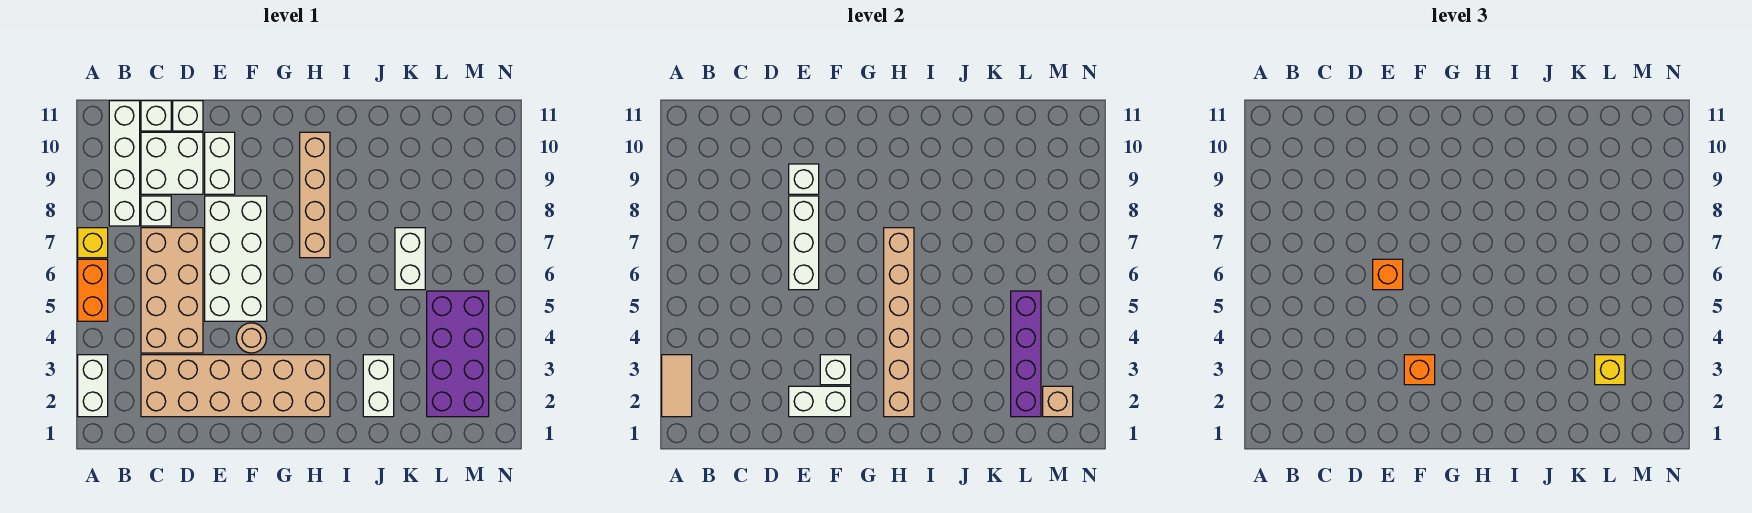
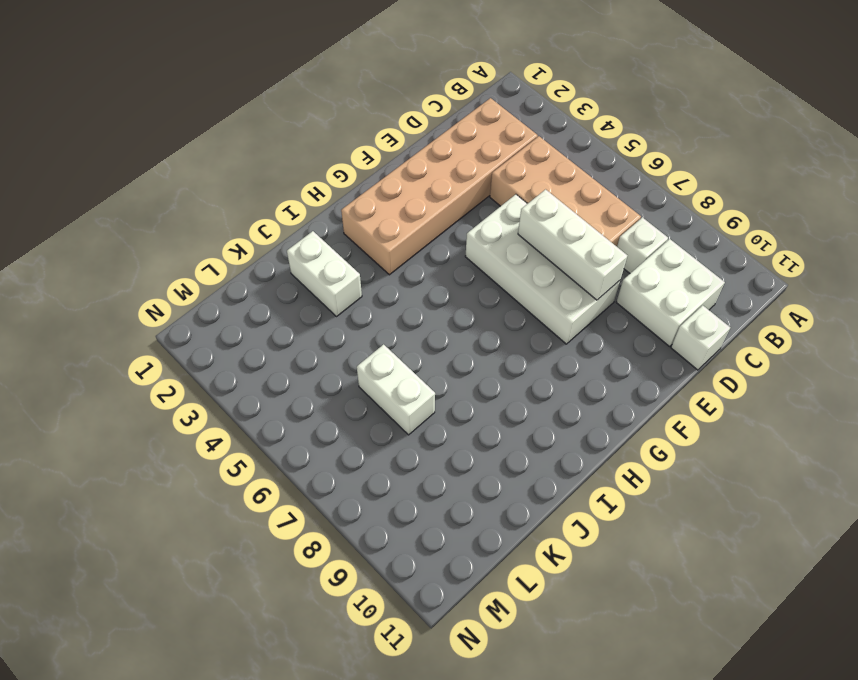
none -> white brick A2:A3 level 1
none -> orange brick A5:A6 level 1
none -> yellow brick A7 level 1

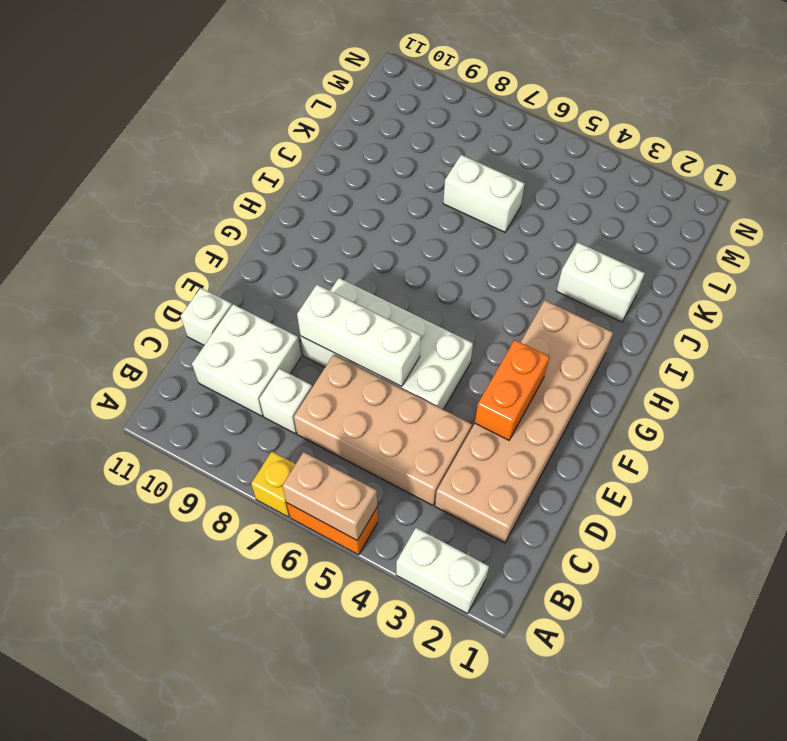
tan brick A5:A6 level 2 -> none
orange brick E3:F3 level 2 -> white brick F3 level 2
none -> white brick B8:B11 level 1
none -> white brick C11 level 1
none -> white brick E9:E10 level 1

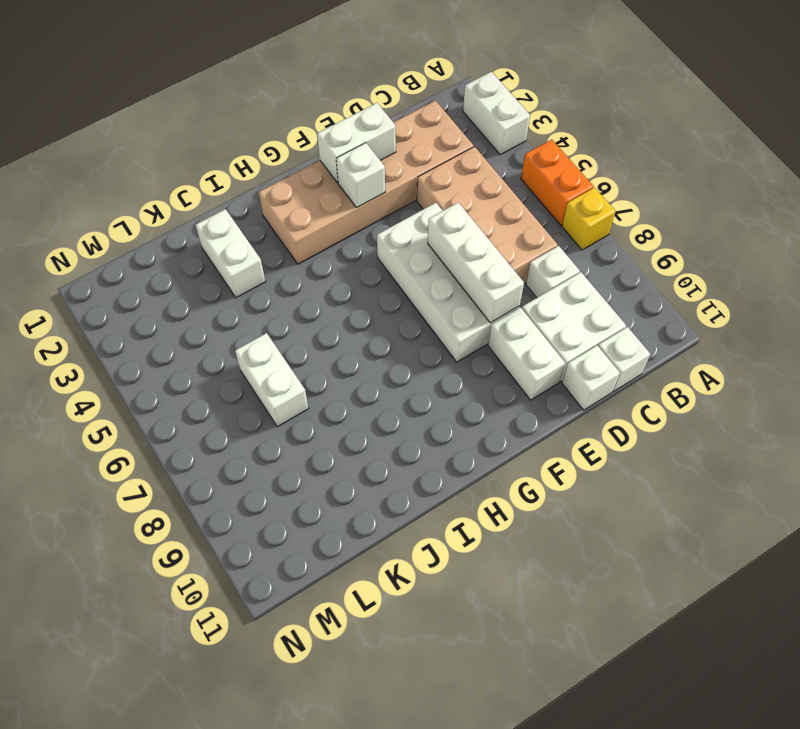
none -> white brick B8:B11 level 1
none -> tan round brick F4 level 1
none -> tan brick H7:H10 level 1

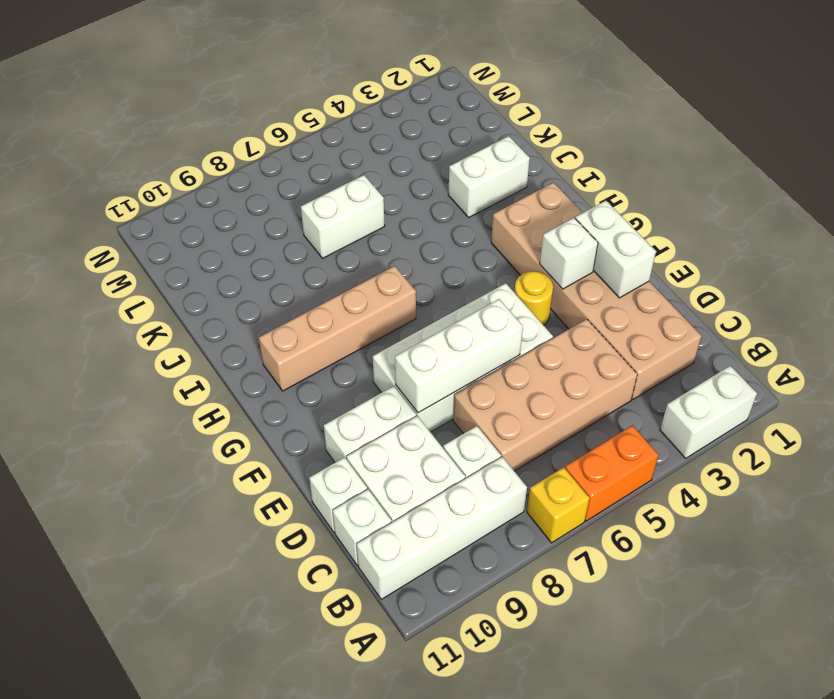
yellow round brick F4 level 1 -> tan round brick F4 level 1
none -> purple brick L2:M5 level 1
none -> tan tile A2:A3 level 2
none -> white brick E9 level 2

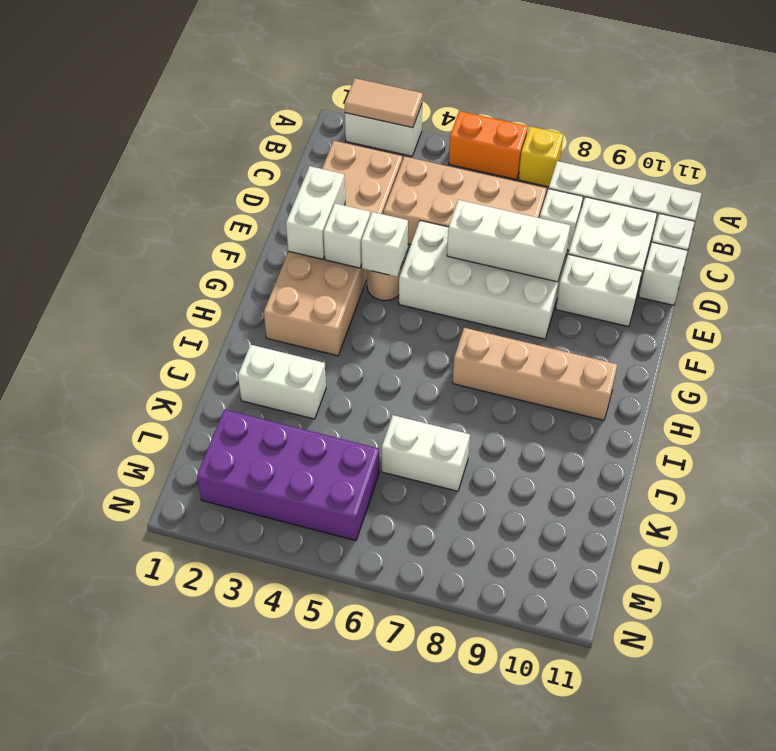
white brick F4 level 2 -> white brick E9 level 2
none -> tan brick H2:H7 level 2
none -> purple brick L2:L5 level 2
none -> tan brick M2 level 2

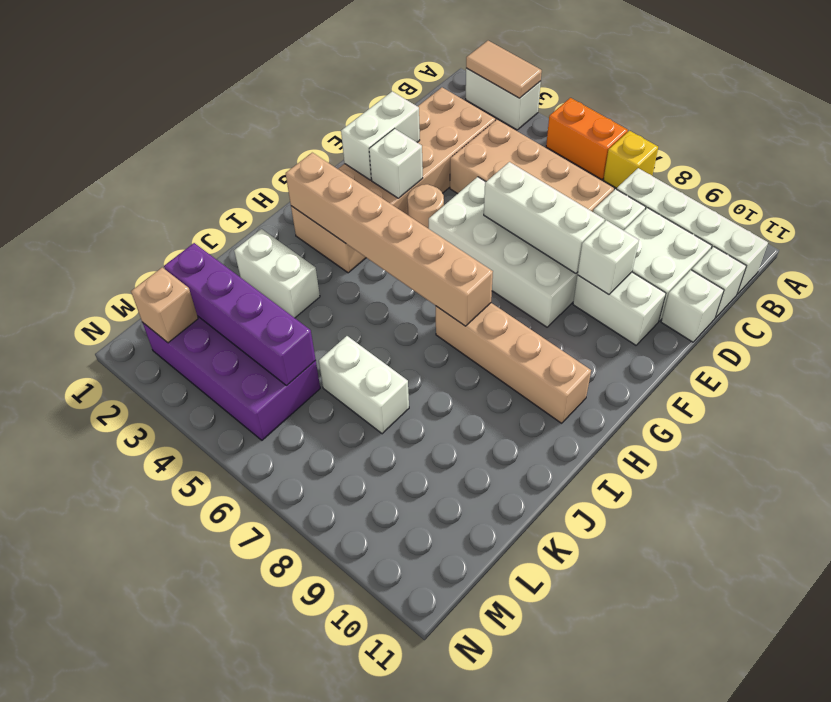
none -> orange brick E6 level 3
none -> orange brick F3 level 3
none -> yellow brick L3 level 3

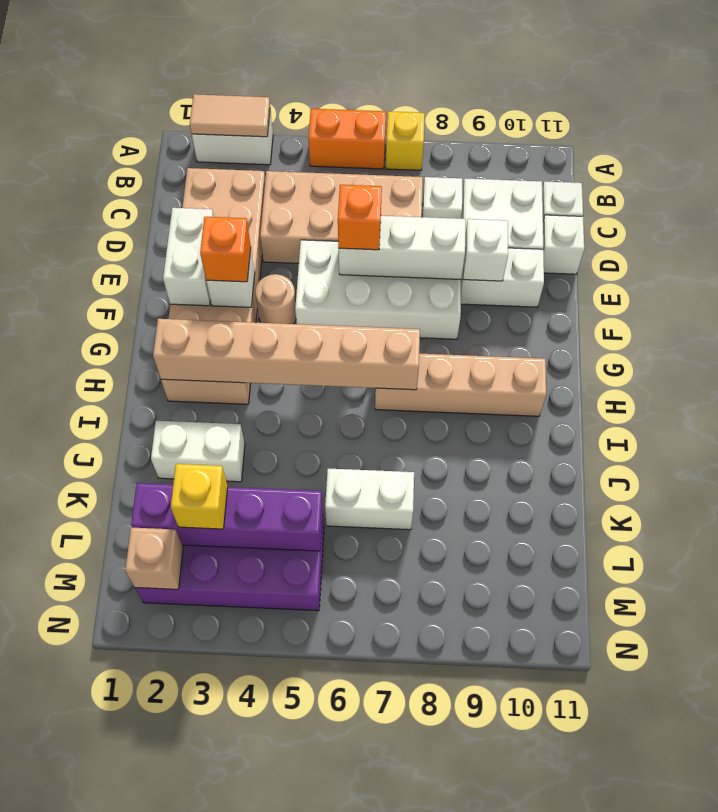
none -> white brick B8:B11 level 1

